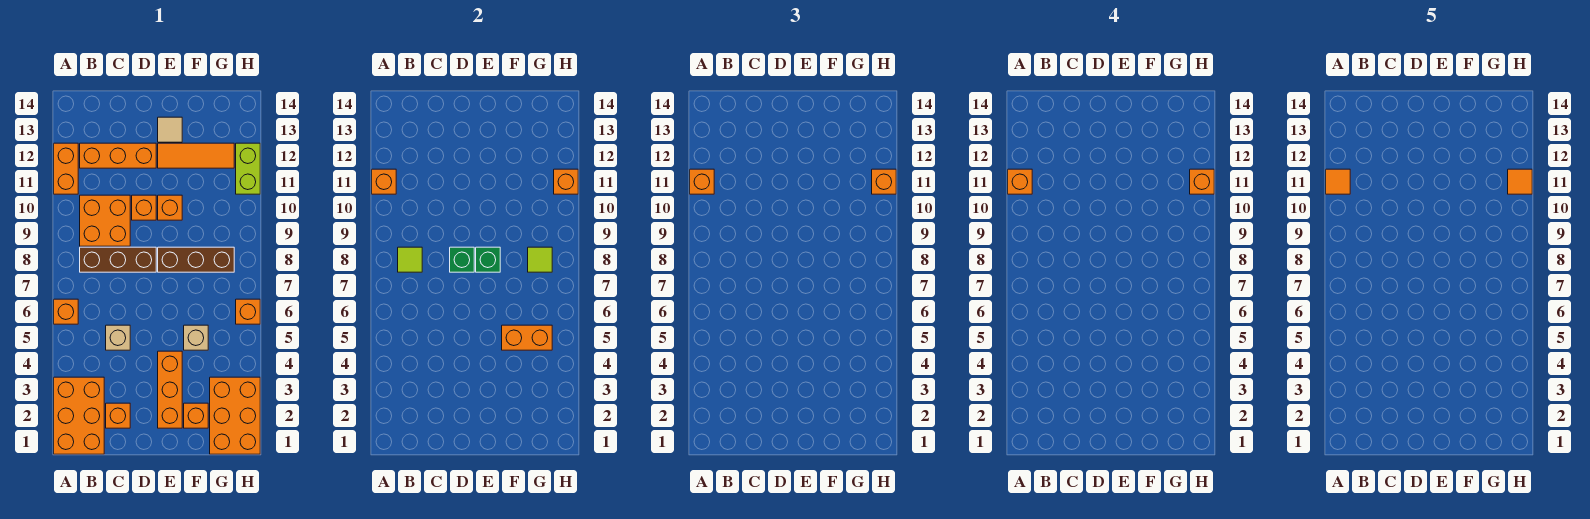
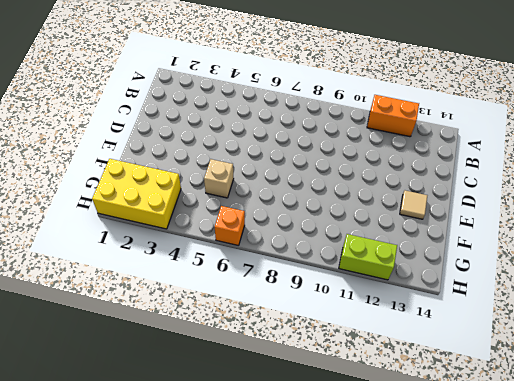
yellow brick G1:H3 level 1 -> orange brick G1:H3 level 1
none -> orange brick A1:B3 level 1
none -> orange brick A6 level 1
none -> brown brick B8:D8 level 1
none -> orange brick B9:C10 level 1

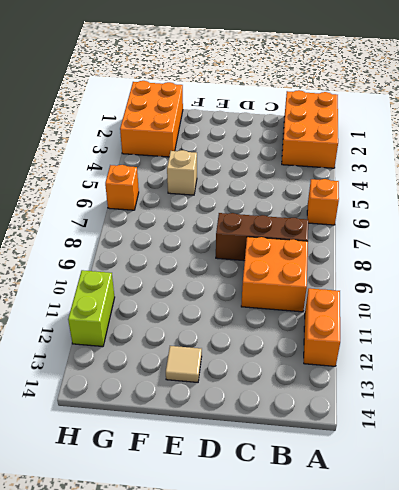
none -> orange brick B12:D12 level 1
none -> orange brick C2 level 1
none -> tan brick C5 level 1
none -> orange brick D10 level 1

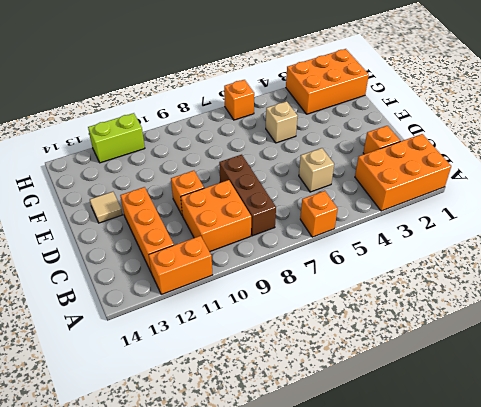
none -> orange brick E2:E4 level 1
none -> brown brick E8:G8 level 1
none -> orange brick E10 level 1
none -> orange tile E12:G12 level 1

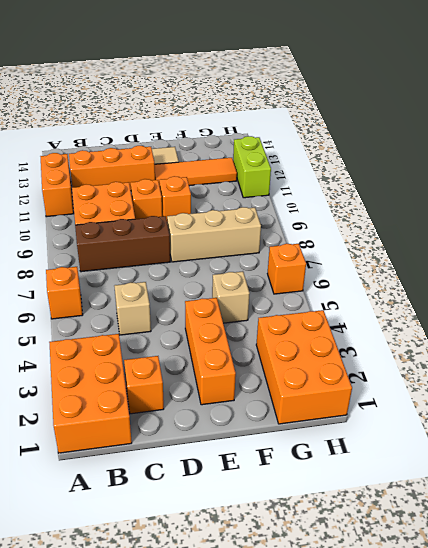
tan brick E8:G8 level 1 -> brown brick E8:G8 level 1
none -> orange brick F2 level 1
none -> orange brick A11 level 2
none -> lime tile B8 level 2
none -> green brick D8 level 2

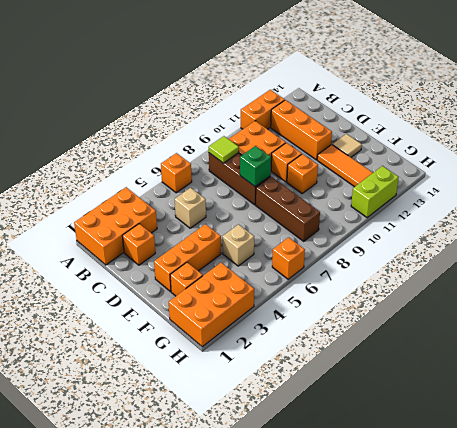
none -> orange brick A11 level 2
none -> green brick E8 level 2
none -> orange brick F5:G5 level 2
none -> lime tile G8 level 2

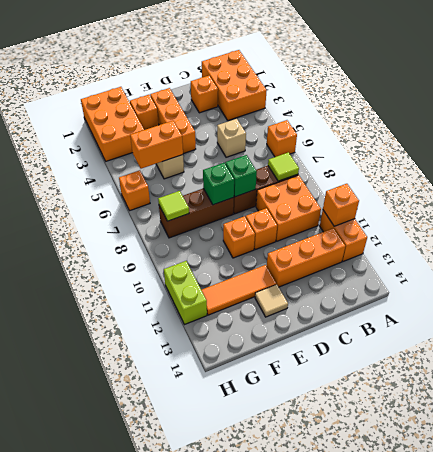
none -> orange brick H11 level 2
none -> orange brick A11 level 3
none -> orange brick H11 level 3
none -> orange brick A11 level 4

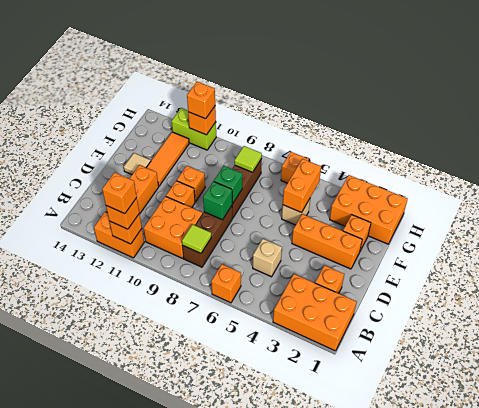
none -> orange brick H11 level 4
none -> orange tile A11 level 5
none -> orange tile H11 level 5

